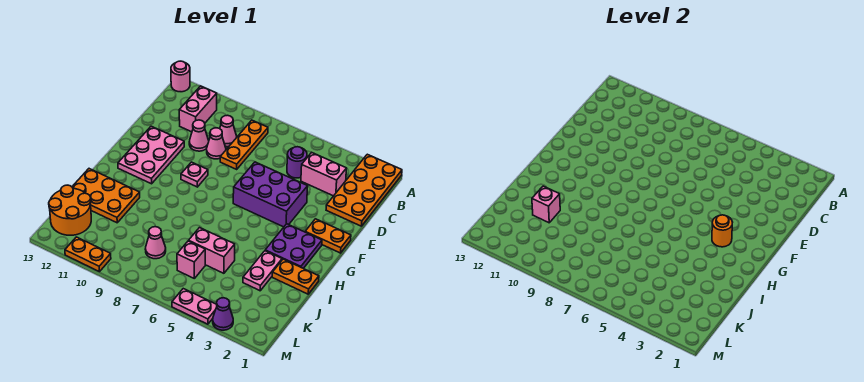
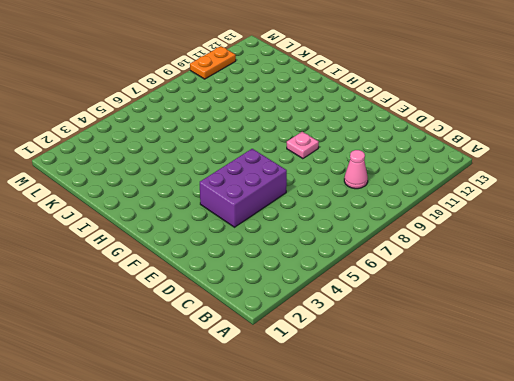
none -> orange plate A1:D2 level 1
none -> pink round brick A13 level 1
none -> orange plate B8:D8 level 1

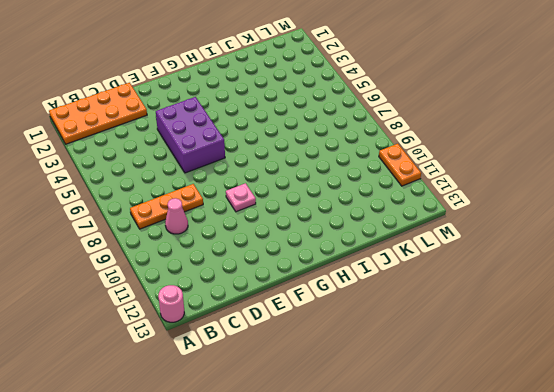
none -> pink brick B11:C11 level 1
none -> pink brick C3:C4 level 1
none -> purple round brick C5 level 1

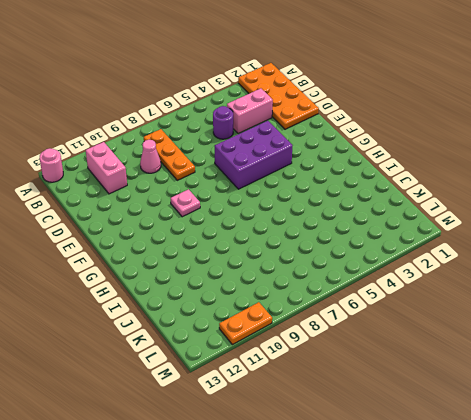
none -> pink cone D9 level 1
none -> pink cone D10 level 1
none -> pink plate E11:G12 level 1

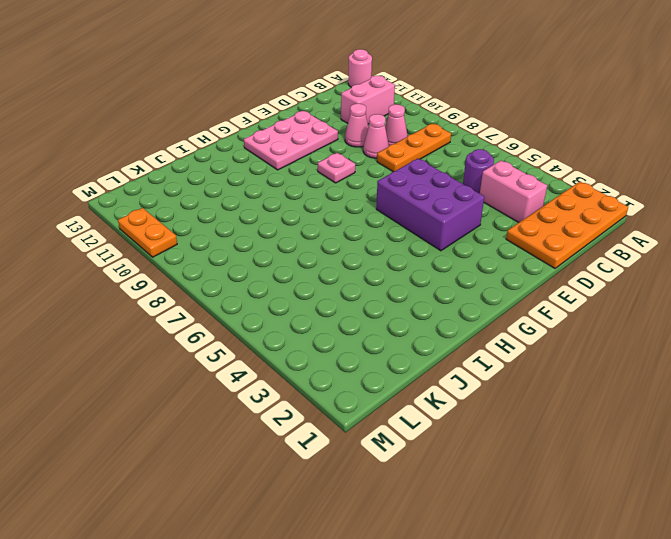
none -> orange plate F1:F2 level 1
none -> purple plate G2:H3 level 1
none -> orange plate I1:I2 level 1

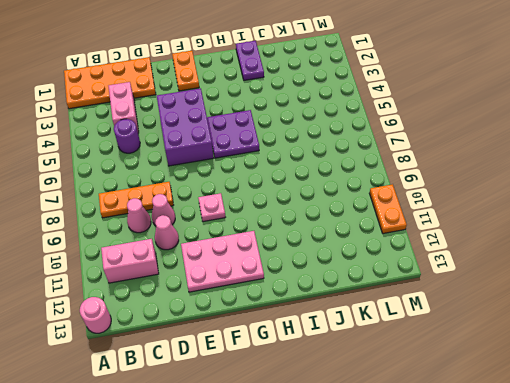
purple plate G5:H6 level 1 -> purple plate G2:H3 level 1
purple plate I1:I2 level 1 -> orange plate I1:I2 level 1
none -> pink plate I3:J3 level 1
none -> orange plate I11:J13 level 1
none -> pink brick J5:J6 level 1

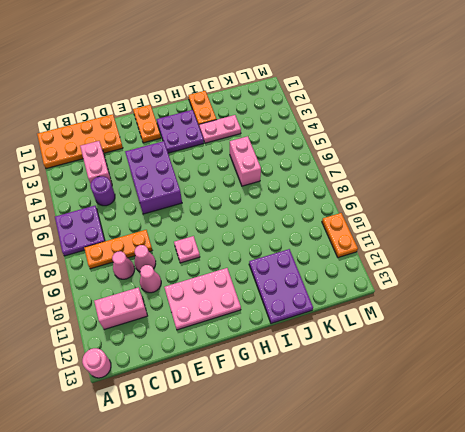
purple plate A6:B7 level 1 -> none
purple plate I11:J13 level 1 -> orange plate I11:J13 level 1
none -> pink brick K6 level 1
none -> pink cone K8 level 1
none -> orange round brick K12:L13 level 1

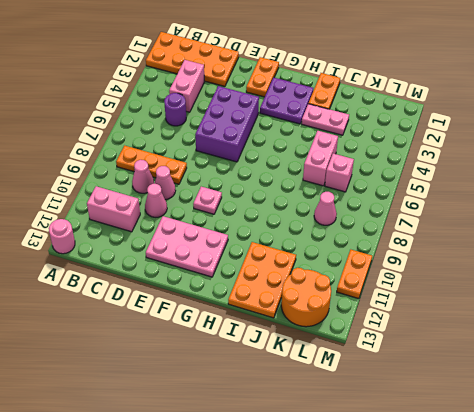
none -> purple cone M3 level 1
none -> pink plate M4:M5 level 1
none -> orange round brick G3 level 2

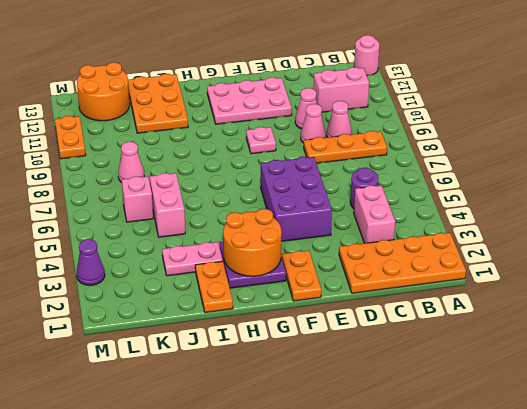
orange round brick G2:H3 level 2 -> orange round brick G3 level 2
none -> pink plate M4:M5 level 1
none -> pink brick J11 level 2

